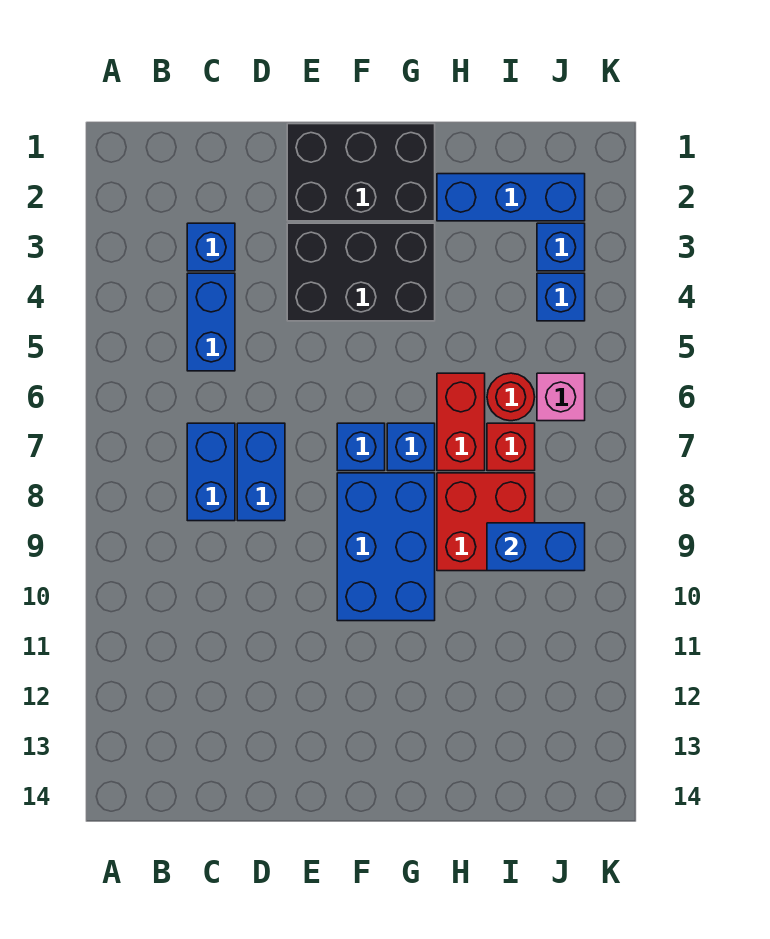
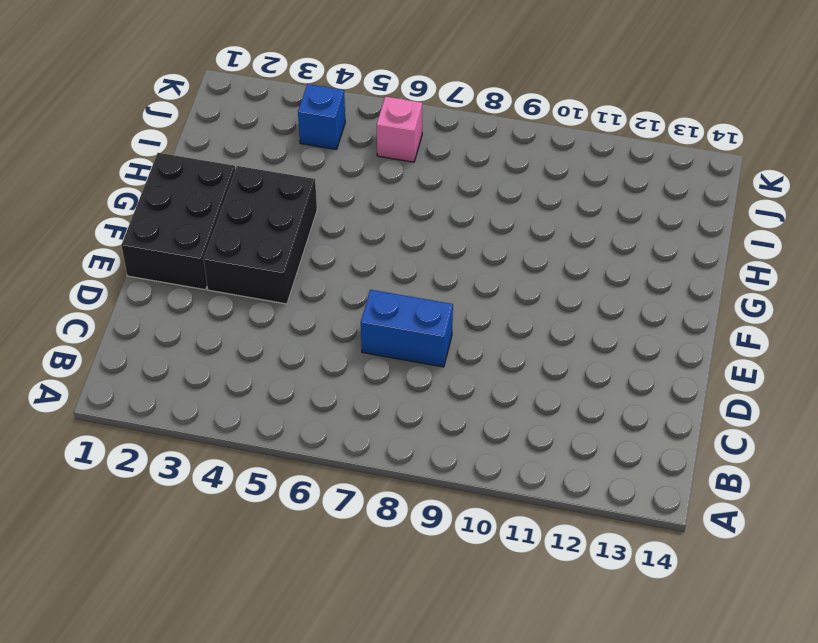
none -> blue brick C3 level 1
none -> blue brick C4:C5 level 1
none -> blue brick C7:C8 level 1

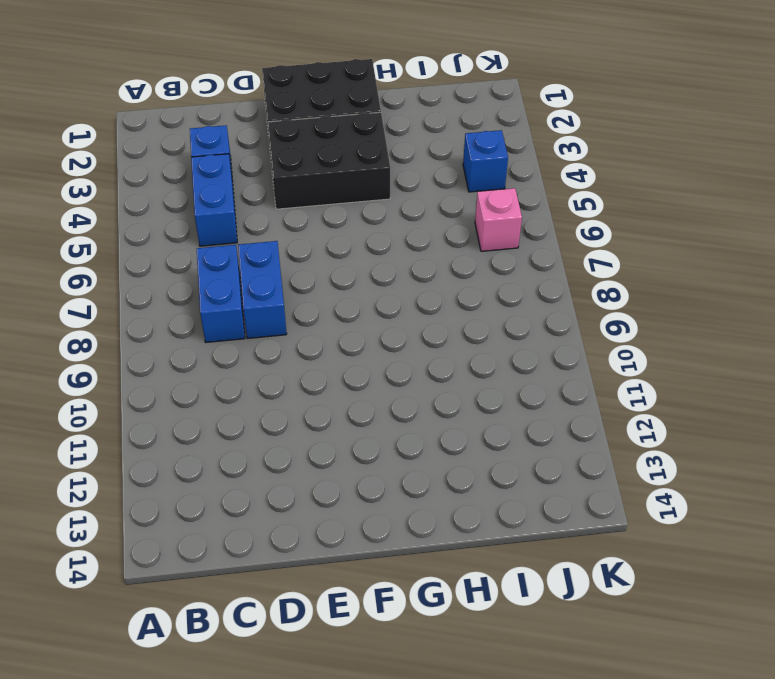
none -> blue brick F7 level 1
none -> blue brick F8:G10 level 1
none -> blue brick G7 level 1

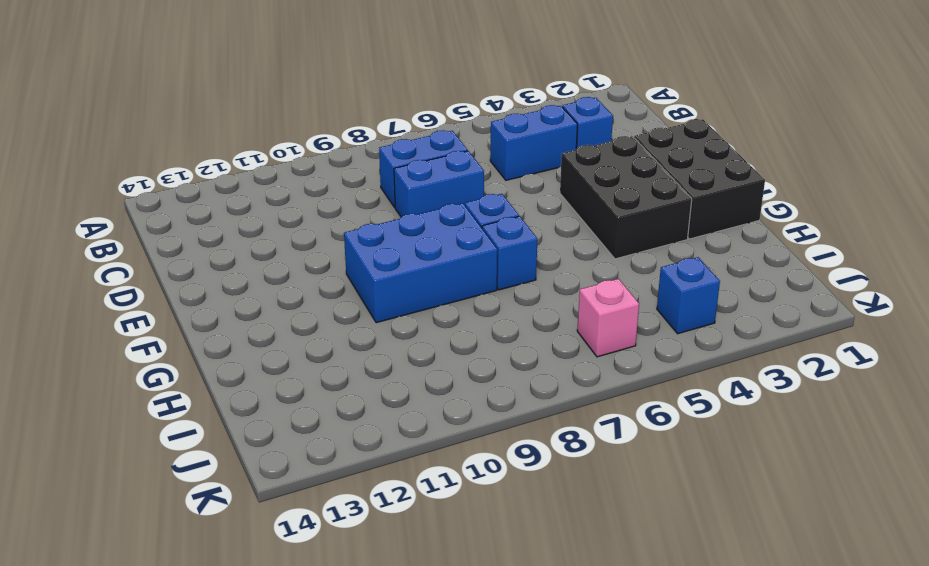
none -> blue brick H2:J2 level 1
none -> red brick H6:H7 level 1
none -> red brick H8:I9 level 1

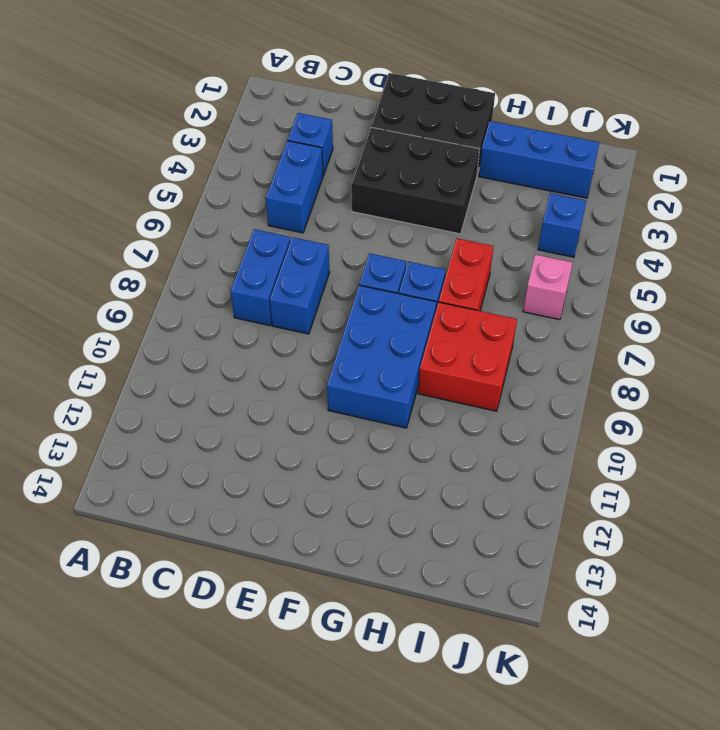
none -> red round brick I6 level 1
none -> red brick I7 level 1
none -> blue brick J3 level 1

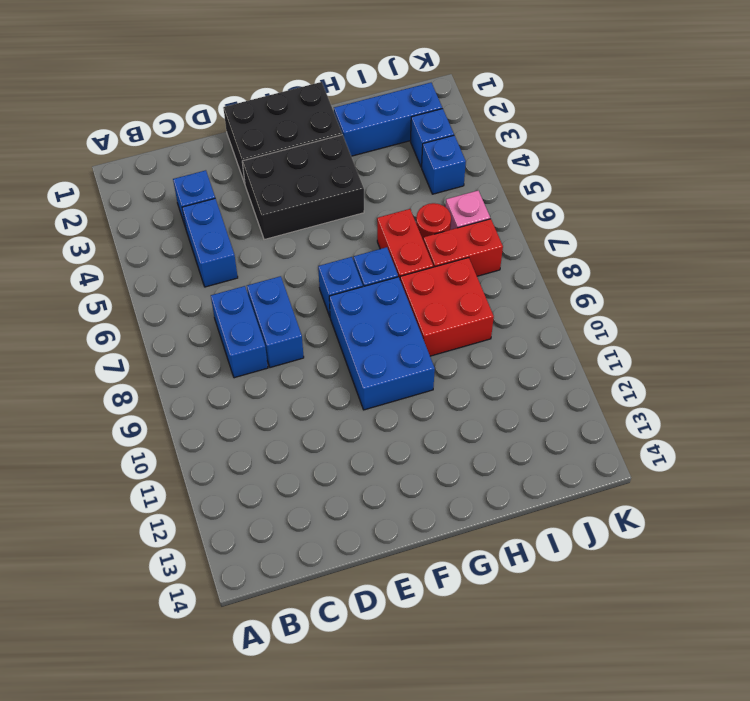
red brick I7:J7 level 1 -> red brick I7 level 1
none -> blue brick I9:J9 level 2

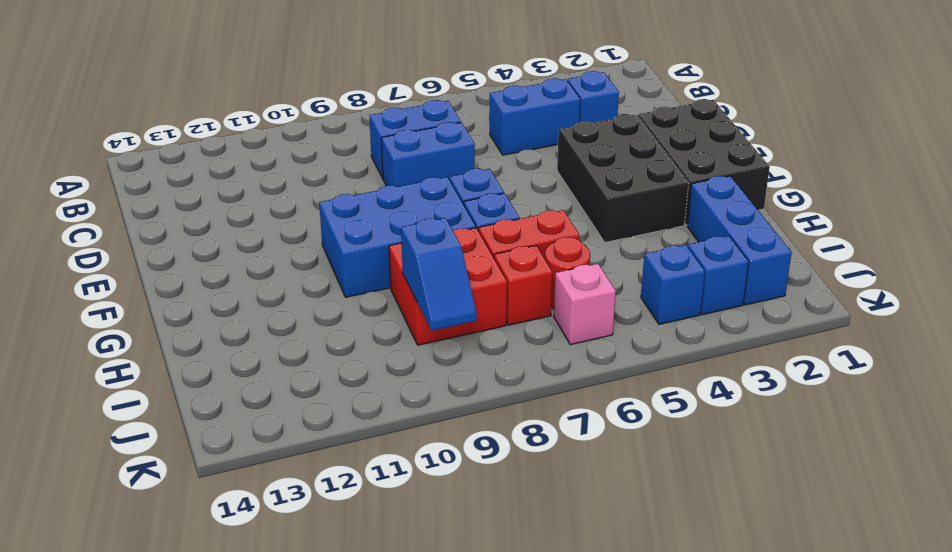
blue slope I9:J9 level 2 top I -> blue brick I9:J9 level 2

